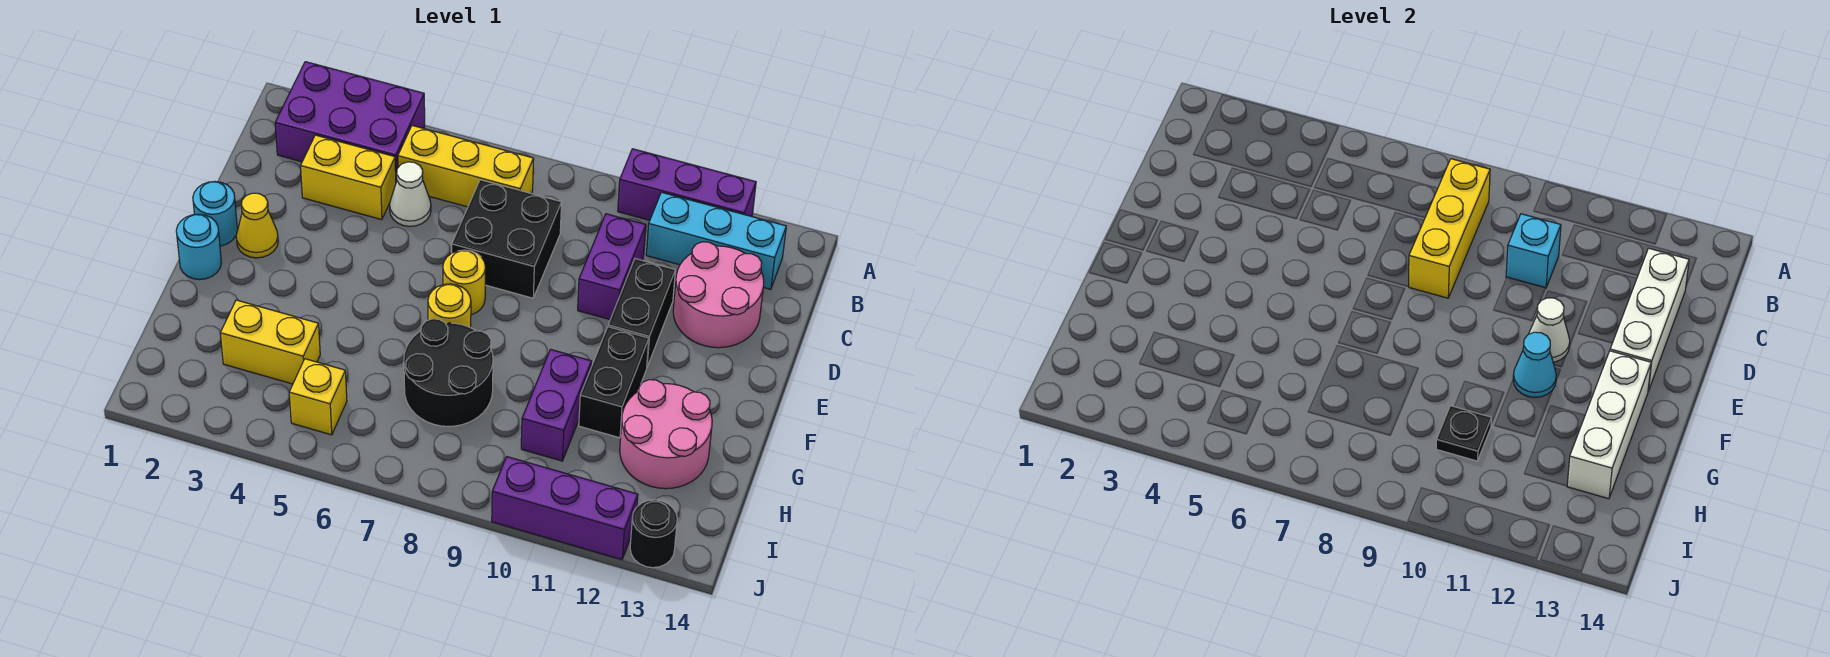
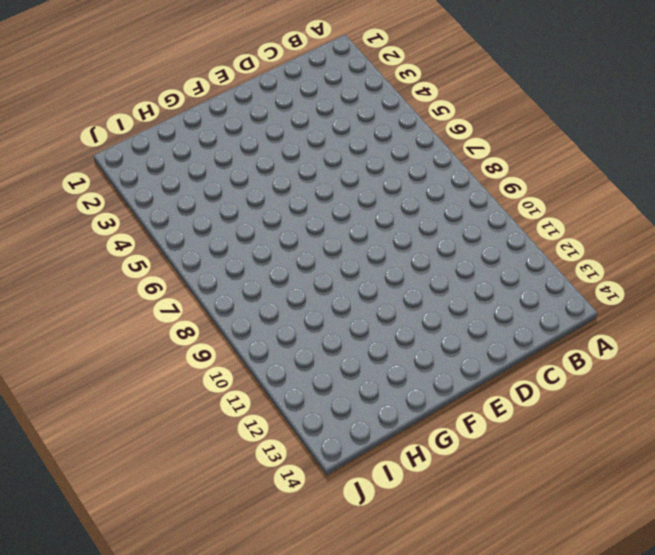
none -> purple brick A2:B4 level 1
none -> purple brick A10:A12 level 1
none -> yellow brick B5:B7 level 1
none -> cyan brick B11:B13 level 1

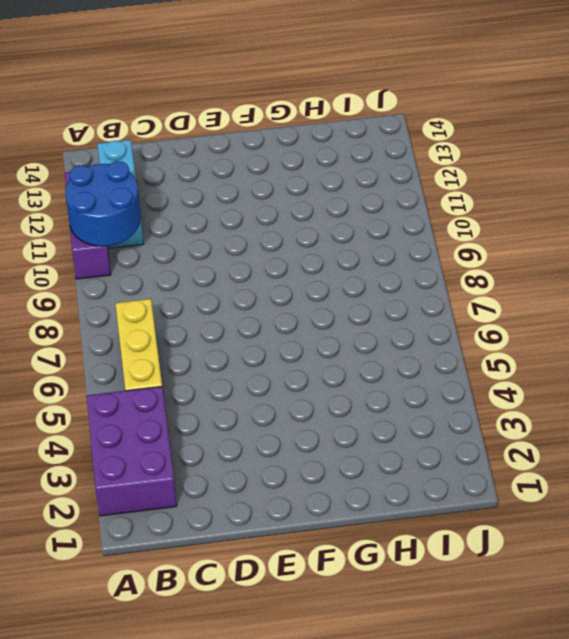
blue round brick A10:B11 level 2 -> none
none -> yellow brick C3:C4 level 1
none -> white cone C5 level 1
none -> black brick C7:D8 level 1
none -> purple brick C10:D10 level 1

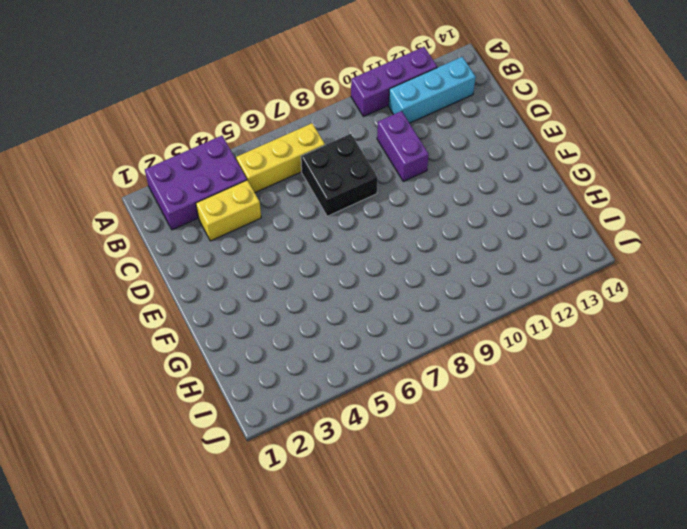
none -> white cone C5 level 1
none -> pink round brick C12:D13 level 1
none -> black brick D11:E11 level 1
none -> cyan round brick E1 level 1

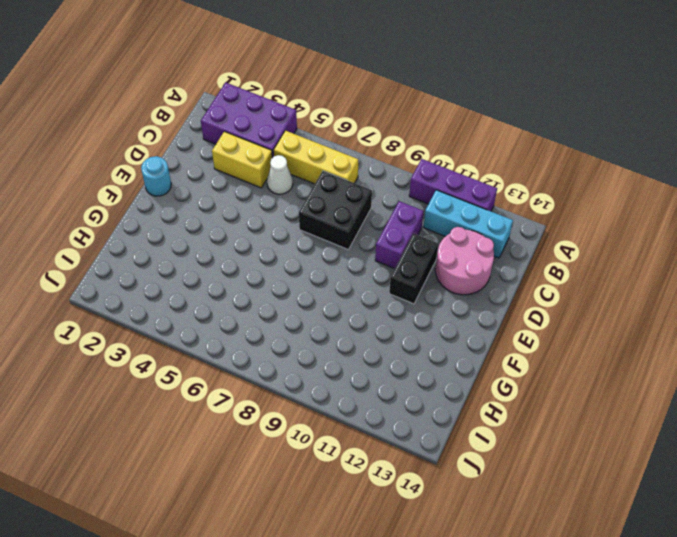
none -> yellow cone E2 level 1
none -> yellow round brick E7 level 1
none -> cyan round brick F1 level 1
none -> yellow round brick F7 level 1

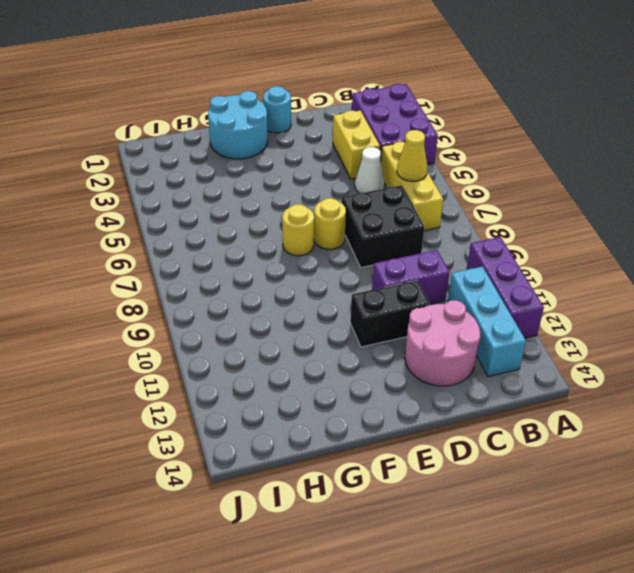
yellow cone B6 level 2 -> yellow cone E2 level 1
cyan round brick F1:G2 level 1 -> cyan round brick F1 level 1
none -> black brick F11:G11 level 1
none -> black round brick G7:H8 level 1
none -> purple brick G10:H10 level 1
none -> pink round brick G12:H13 level 1

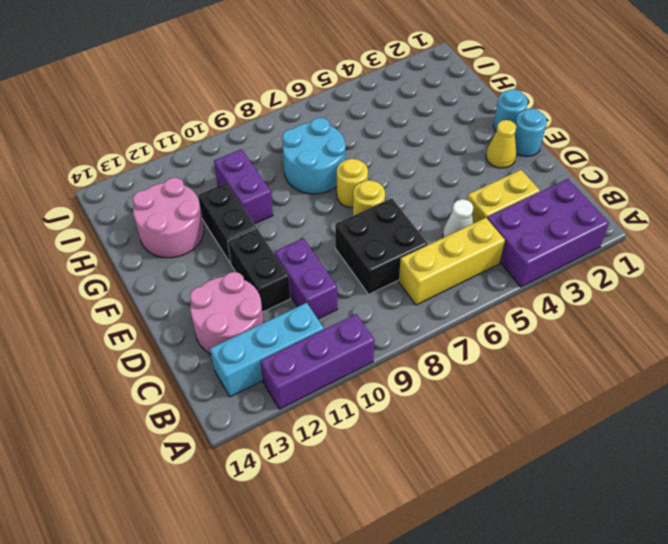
cyan round brick G7:H8 level 1 -> black round brick G7:H8 level 1
none -> yellow brick H3:H4 level 1
none -> yellow brick I5 level 1
none -> purple brick J10:J12 level 1
none -> black round brick J13 level 1

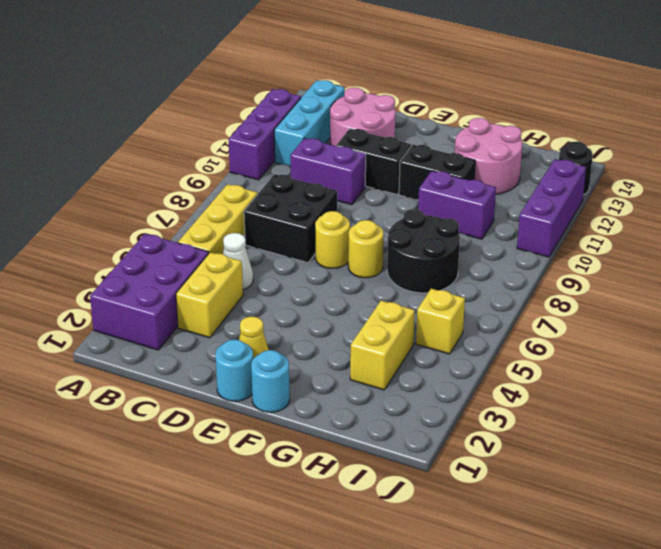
none -> yellow brick B8:D8 level 2
none -> cyan brick C10 level 2
none -> white brick C13:E13 level 2
none -> white cone E11 level 2

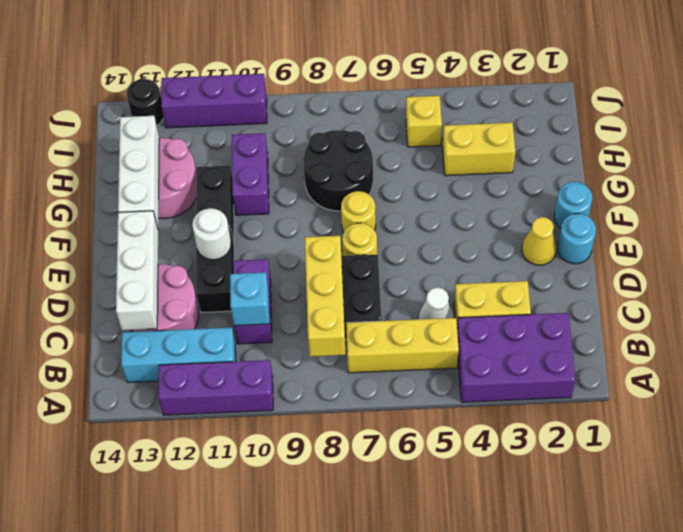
white round brick E11 level 2 -> white cone E11 level 2
none -> cyan cone F11 level 2
none -> black plate H10 level 2

